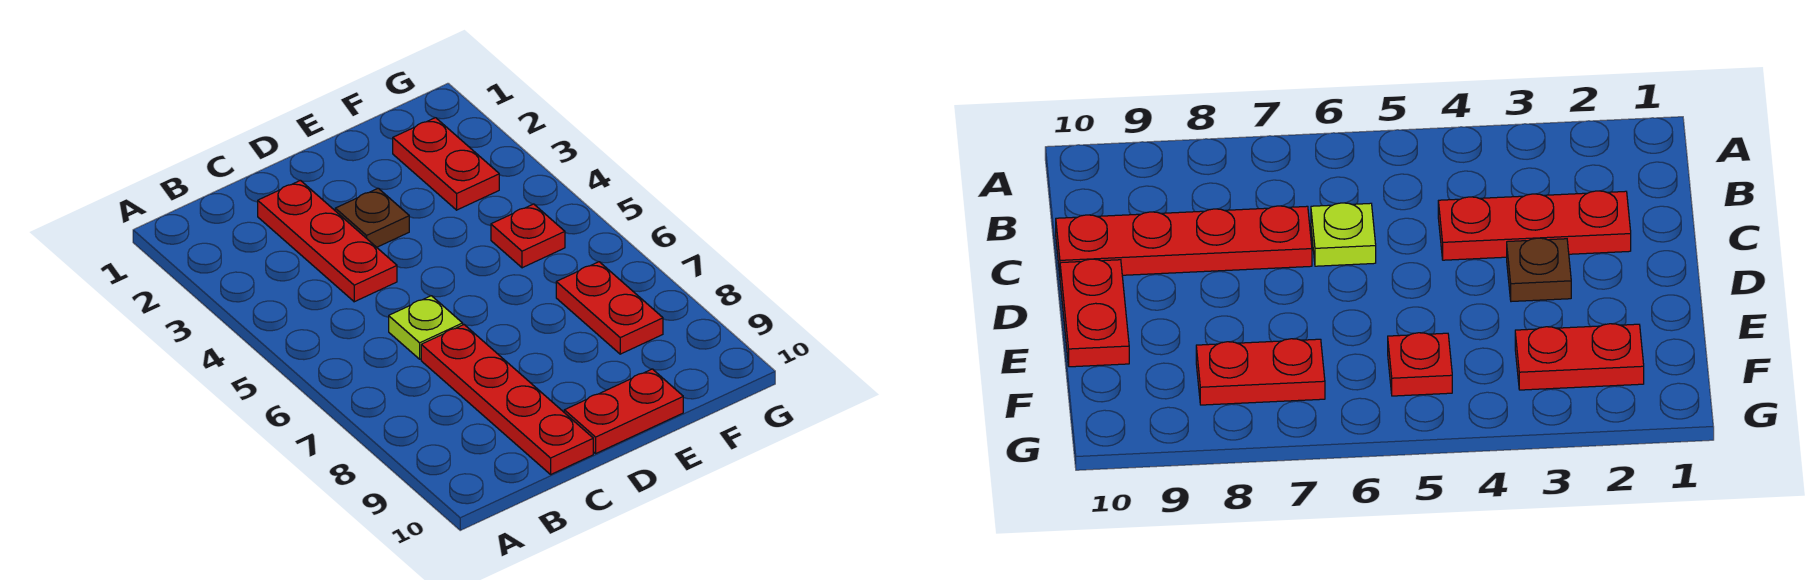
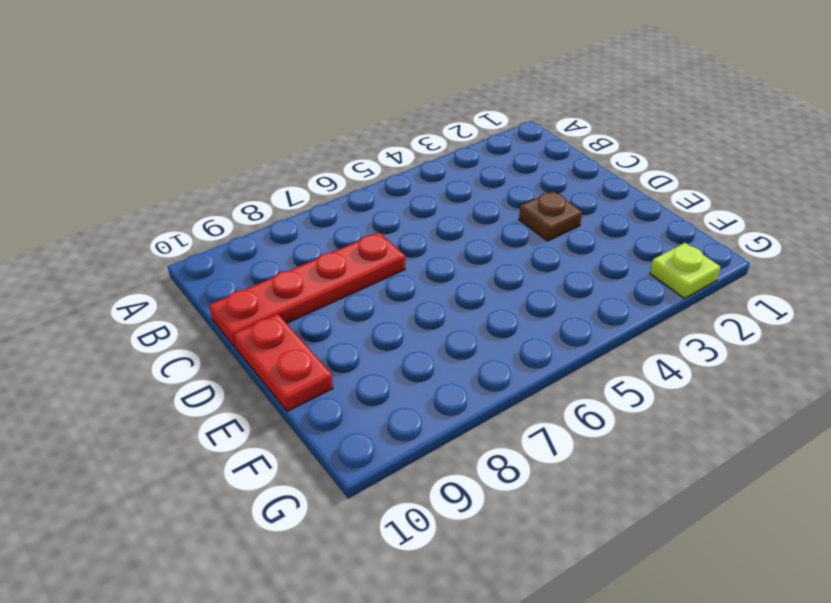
lime plate G2 level 1 -> lime plate C6 level 1
none -> red plate C2:C4 level 1
none -> red plate F2:F3 level 1

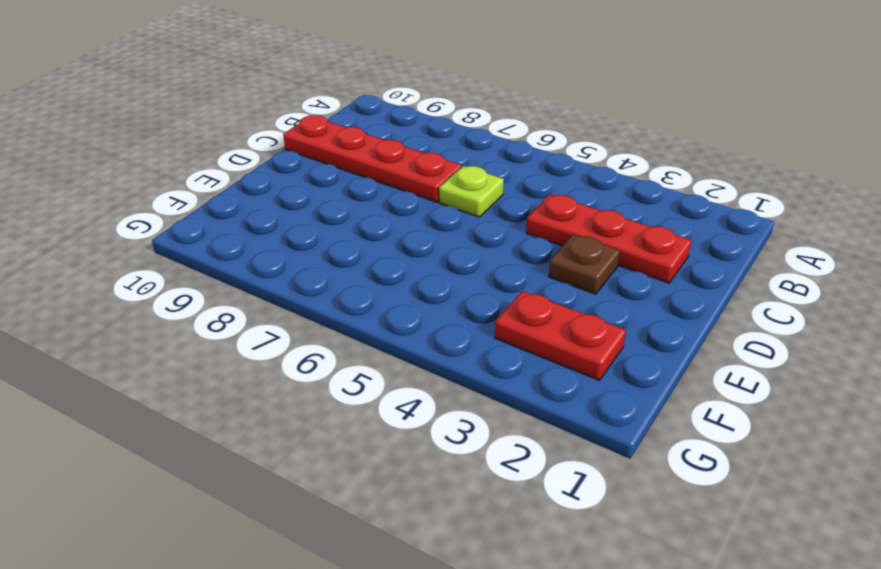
none -> red plate D10:E10 level 1
none -> red plate F5 level 1

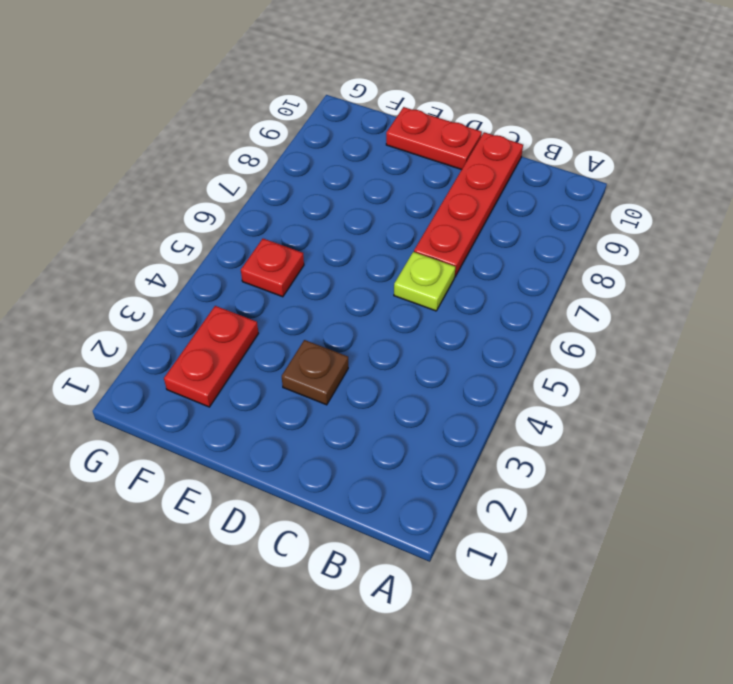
none -> red plate C2:C4 level 1
none -> red plate F7:F8 level 1

